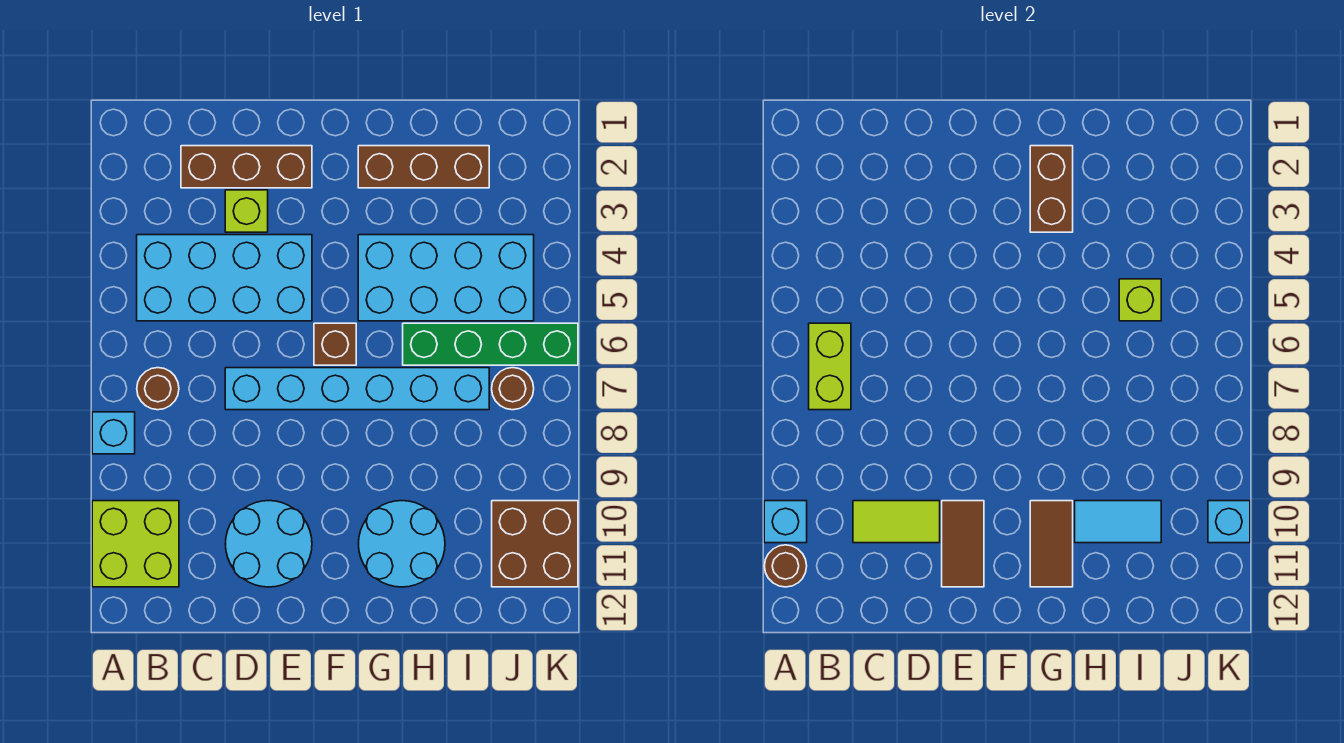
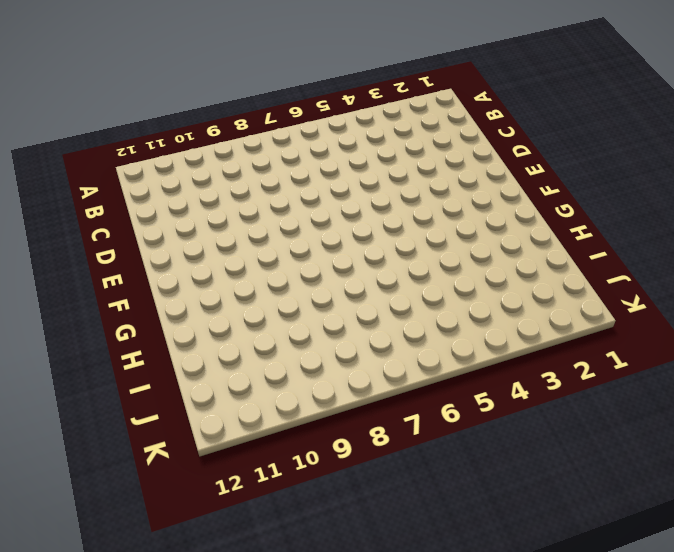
none -> cyan brick A8 level 1
none -> lime brick A10:B11 level 1
none -> cyan brick B4:E5 level 1

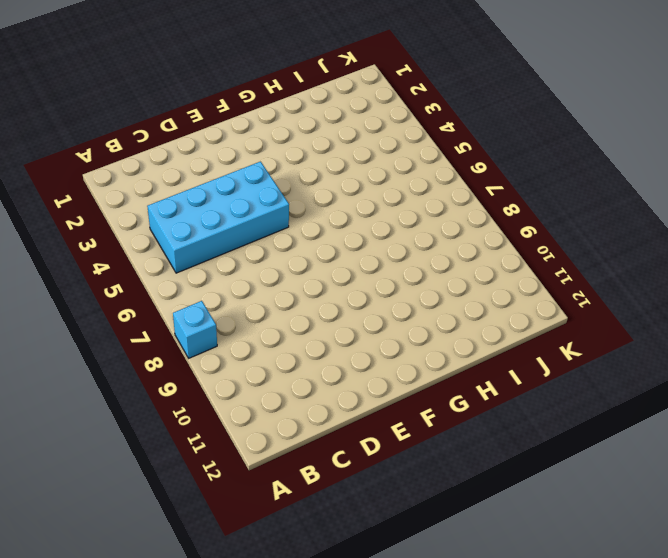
none -> lime brick A10:B11 level 1
none -> brown round brick B7 level 1
none -> brown brick C2:E2 level 1

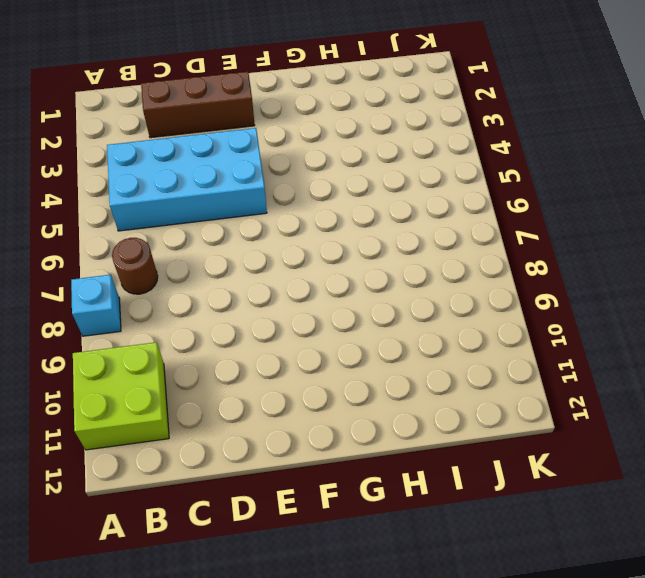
none -> lime brick D3 level 1
none -> cyan brick D7:I7 level 1
none -> cyan round brick D10:E11 level 1

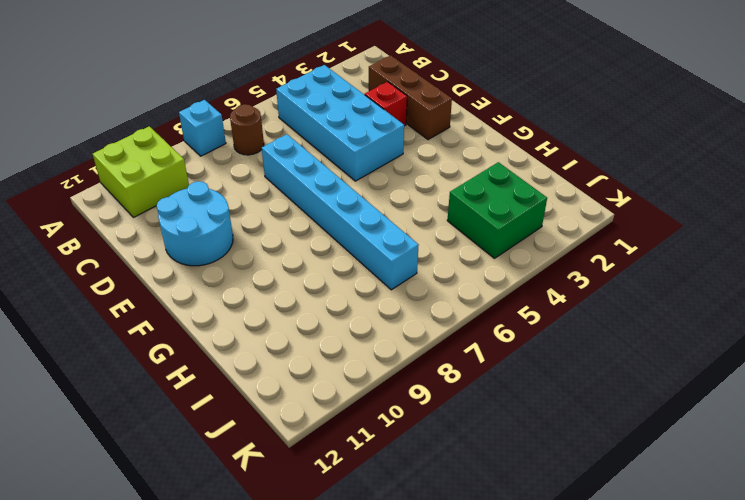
red brick D3 level 1 -> lime brick D3 level 1
green brick I3:J4 level 1 -> cyan brick G4:J5 level 1
none -> brown brick F6 level 1
none -> brown brick G2:I2 level 1
none -> cyan round brick G10:H11 level 1

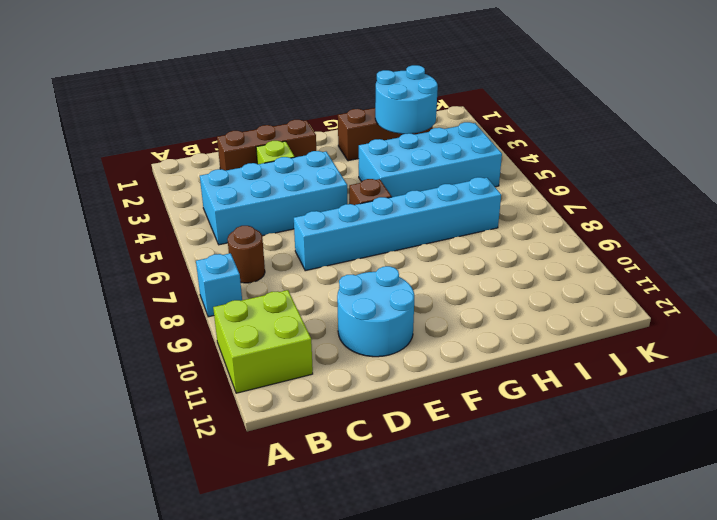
cyan round brick H2:I3 level 2 -> cyan round brick G10:H11 level 1
none -> green brick H6:K6 level 1
none -> brown round brick J7 level 1
none -> brown brick J10:K11 level 1

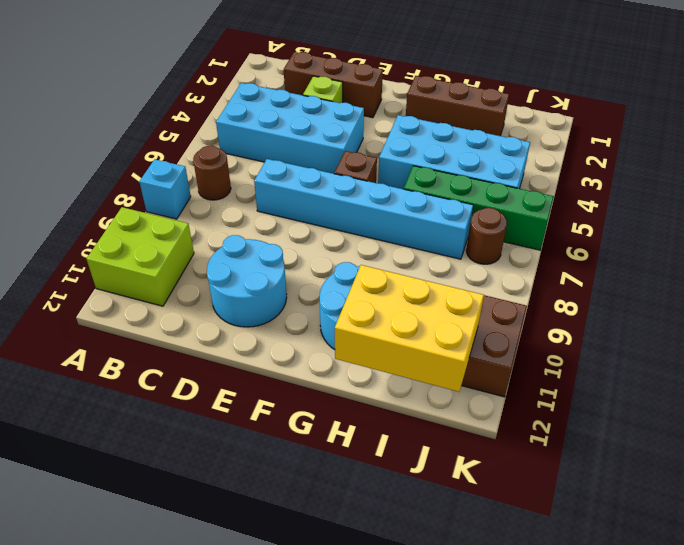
yellow brick H11:J12 level 2 -> none
none -> cyan brick A10 level 2
none -> brown round brick A11 level 2
none -> lime brick B6:B7 level 2

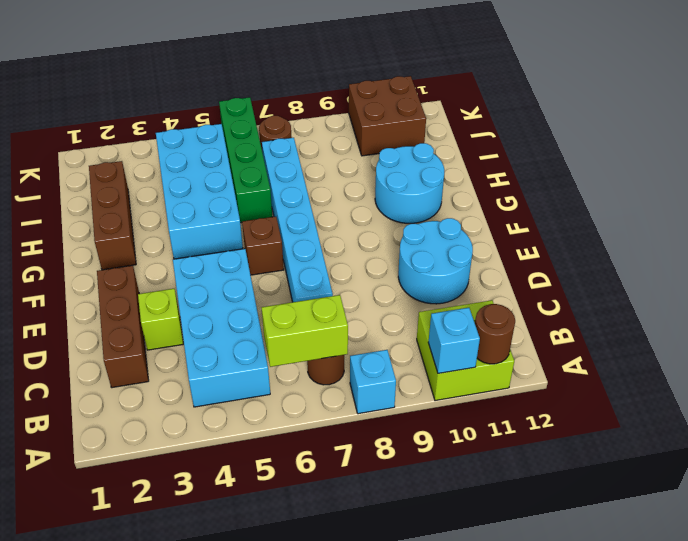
none -> lime tile C10:D10 level 2
none -> brown tile E10:E11 level 2
none -> brown brick G2:G3 level 2

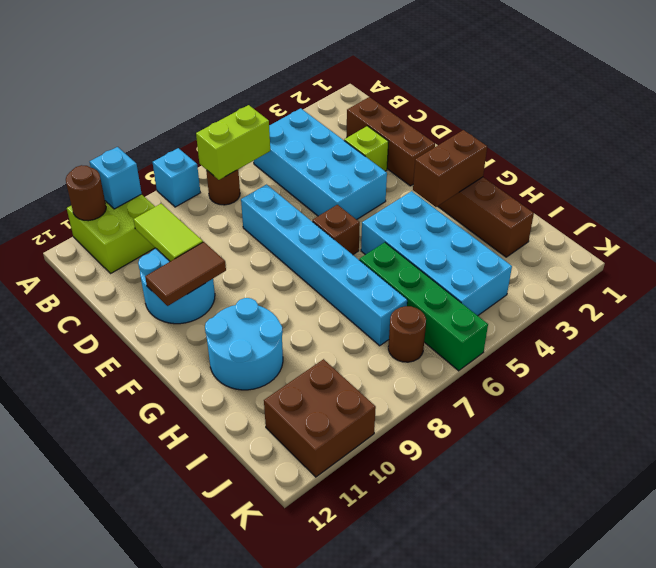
none -> brown tile G10:G11 level 2
none -> cyan tile H10:I10 level 2
none -> lime brick I5 level 2

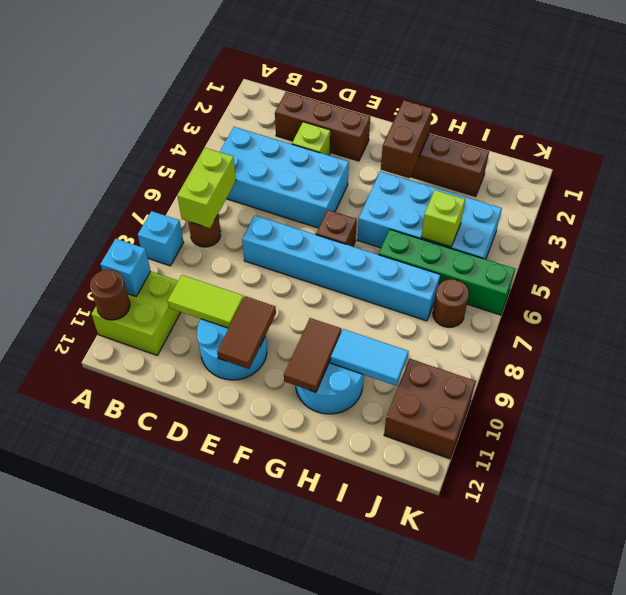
none -> cyan brick K10 level 2

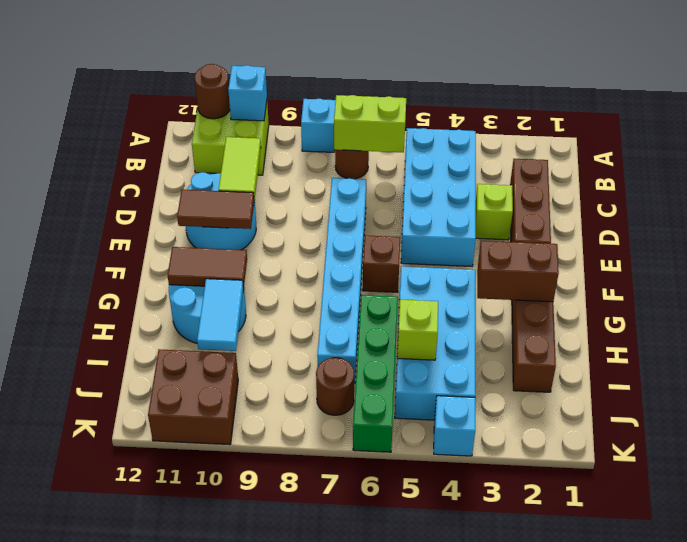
cyan brick K4 level 1 -> cyan brick K10 level 2

